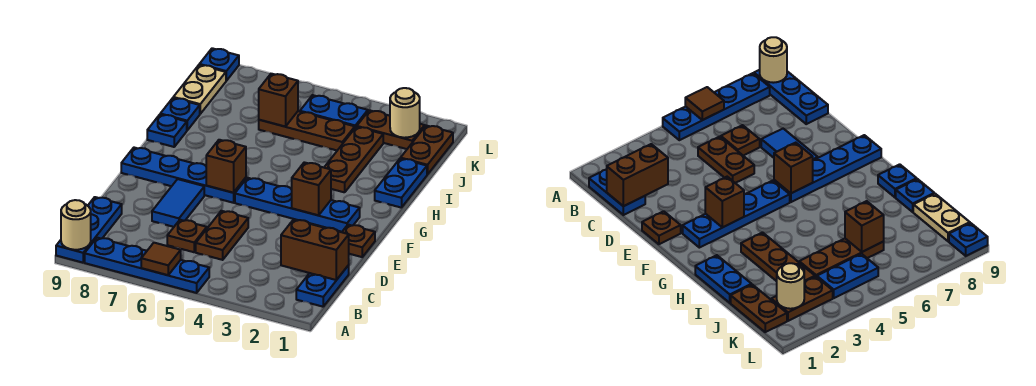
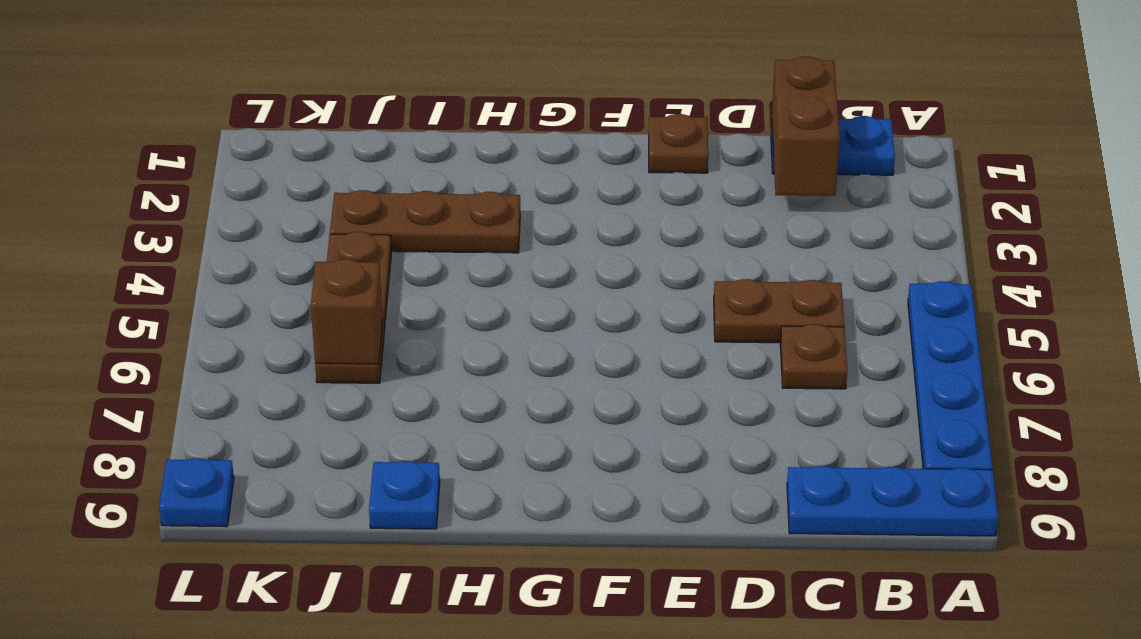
none -> blue tile D7:E7 level 1
none -> blue plate F2:F5 level 1
none -> blue plate F6:F9 level 1

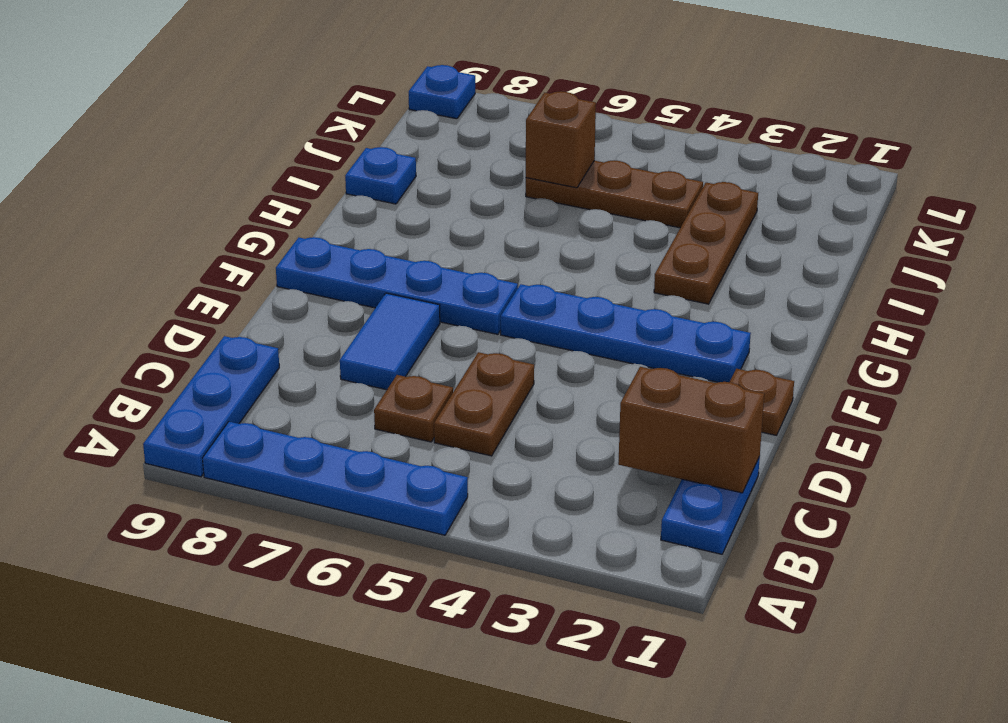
none -> blue plate H1:I1 level 1
none -> blue plate H9 level 1
none -> brown plate J1:K1 level 1

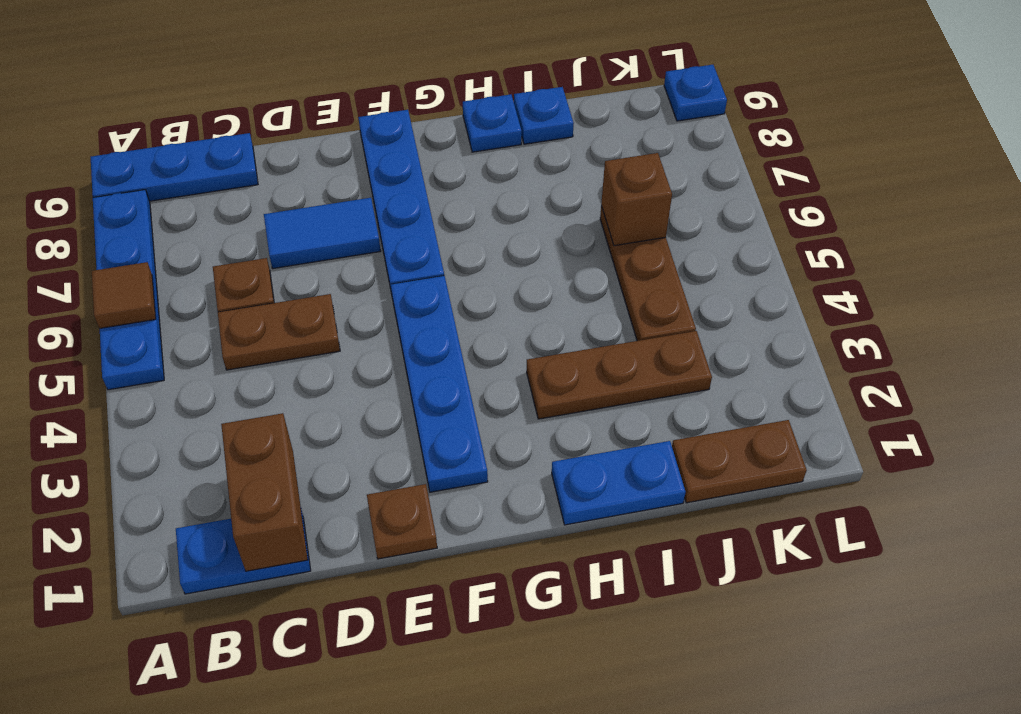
none -> tan plate J9:K9 level 1
none -> brown plate K2:K3 level 1
none -> blue plate K4:K5 level 1

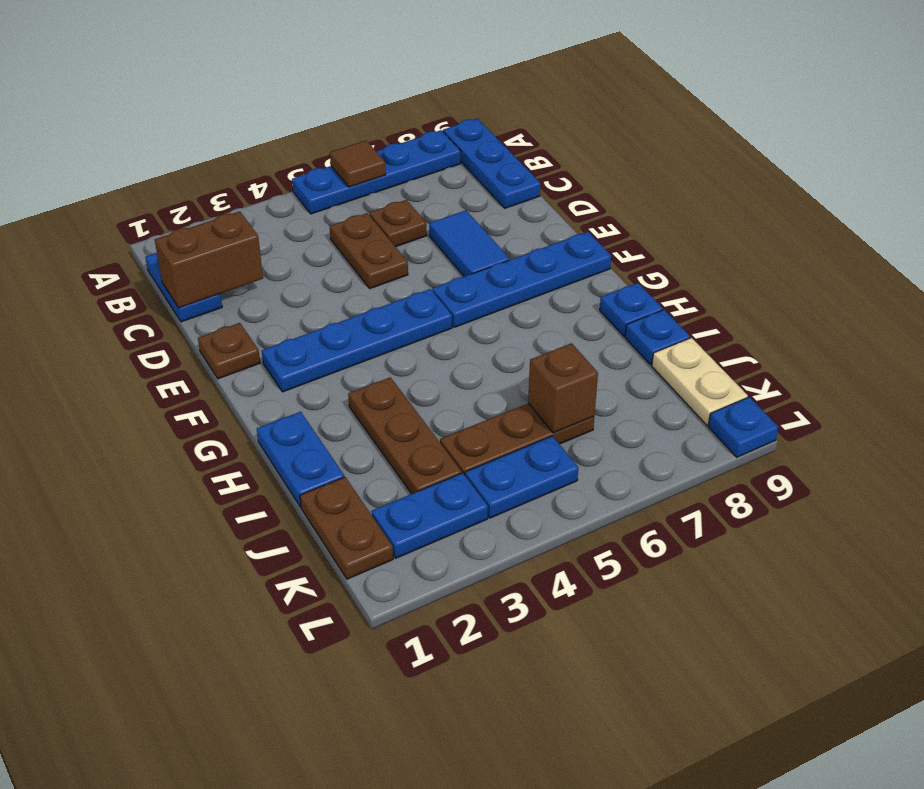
blue plate K2:K3 level 1 -> brown plate K2:K3 level 1
none -> tan round brick A9 level 2
none -> brown brick F3 level 2
none -> brown brick F6 level 2

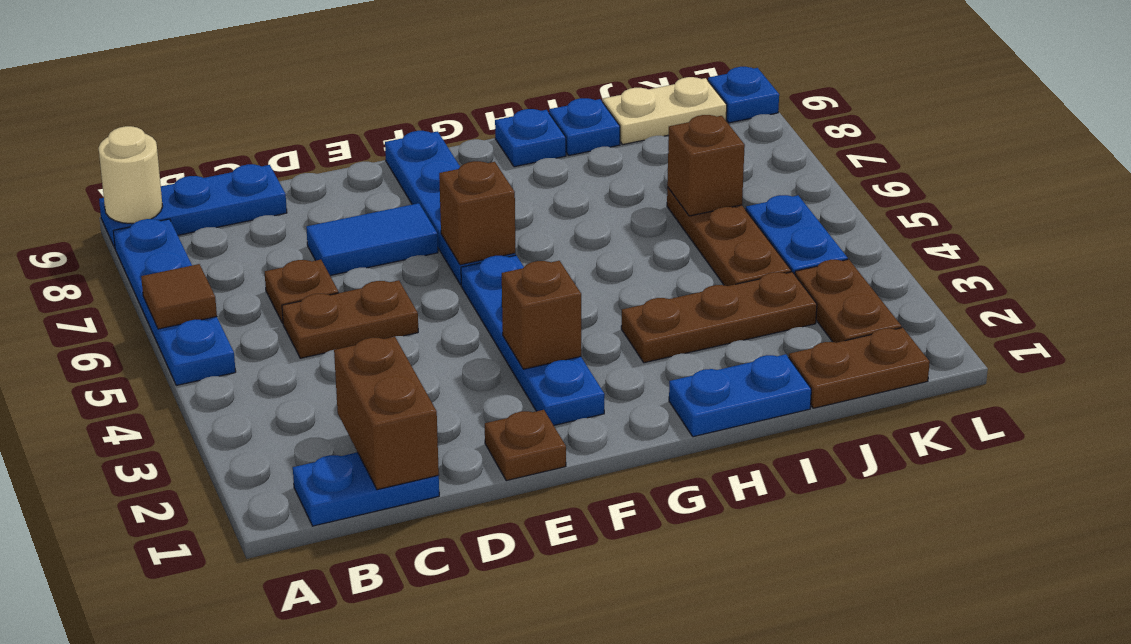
none -> tan round brick K2 level 2

